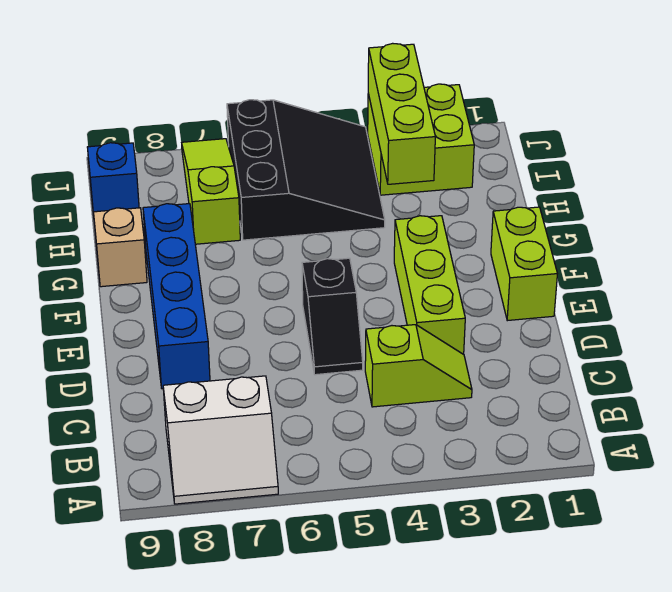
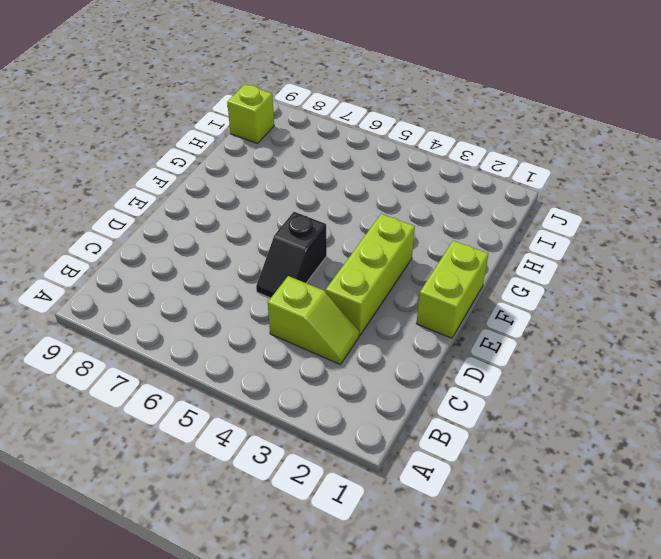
lime brick I9 level 1 -> blue brick I9 level 1
none -> white slope A7:B8 level 1 top B
none -> blue brick D8:G8 level 1
none -> tan brick G9 level 1

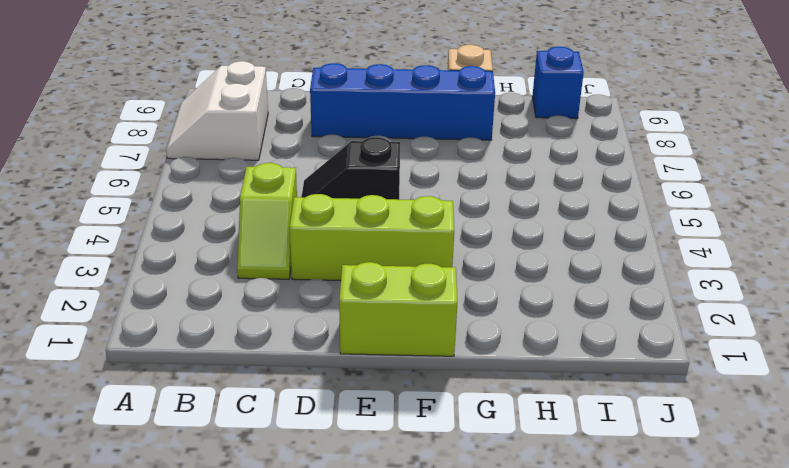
none -> black slope H4:J6 level 1 top 6
none -> lime slope H7:J7 level 1 top H
none -> lime brick I2:J3 level 1

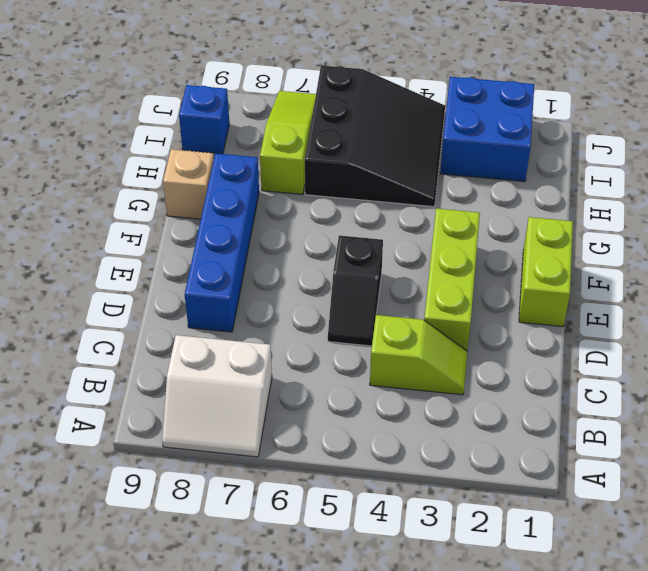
blue brick I2:J3 level 1 -> lime brick I2:J3 level 1
none -> lime brick H3:J3 level 2

